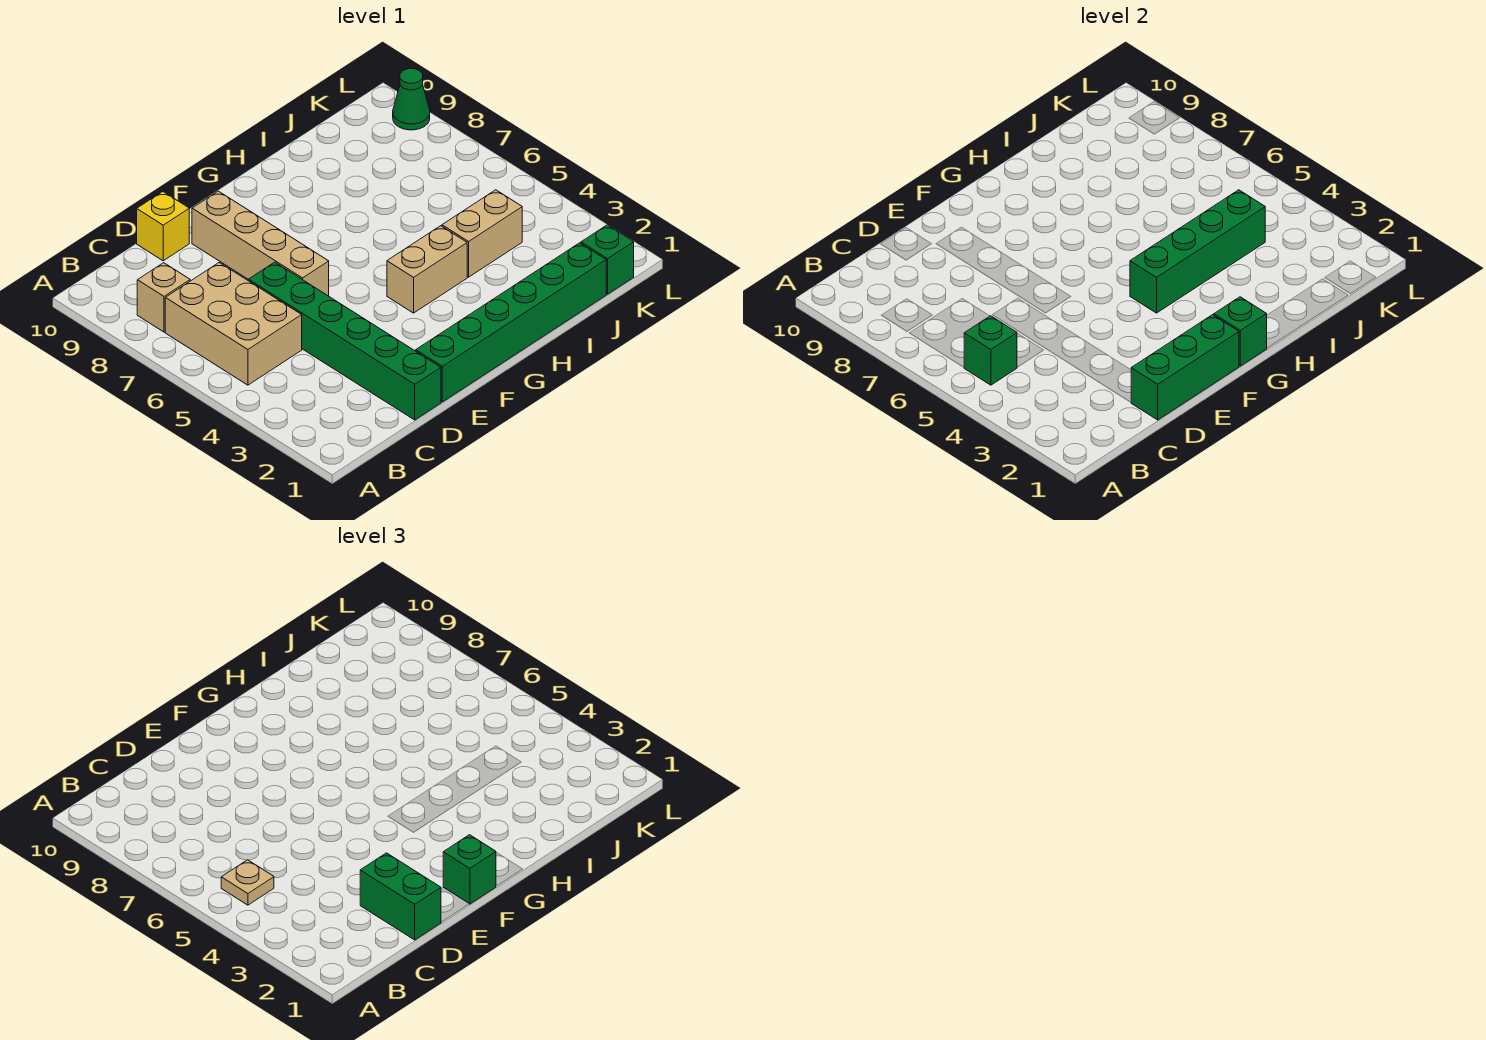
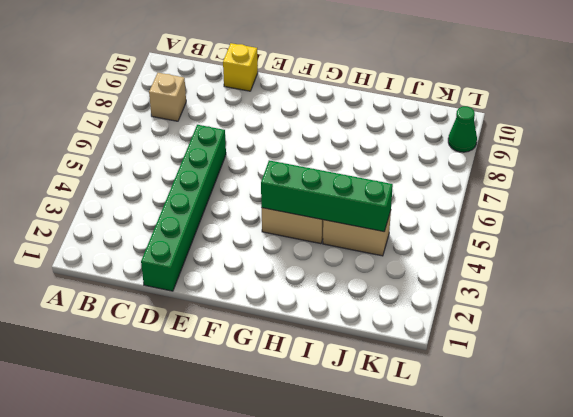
none -> tan brick B5:C7 level 1
none -> green brick E1:J1 level 1
none -> tan brick E6:E9 level 1

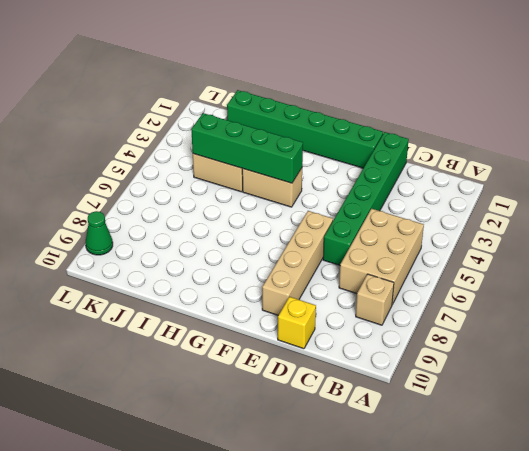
none -> green brick K1 level 1
none -> green brick B5 level 2
none -> green brick D1:F1 level 2

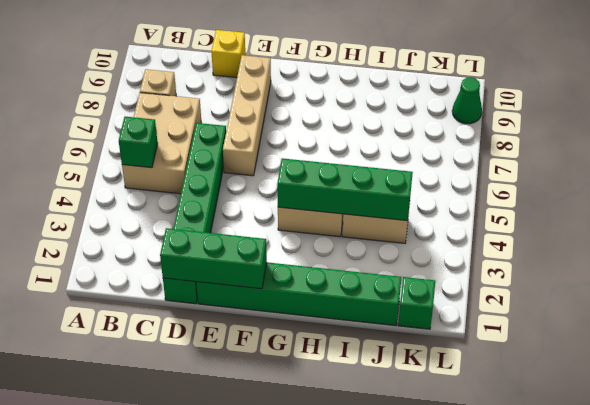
none -> green brick G1 level 2
none -> tan plate B5 level 3
none -> green brick D1:D2 level 3

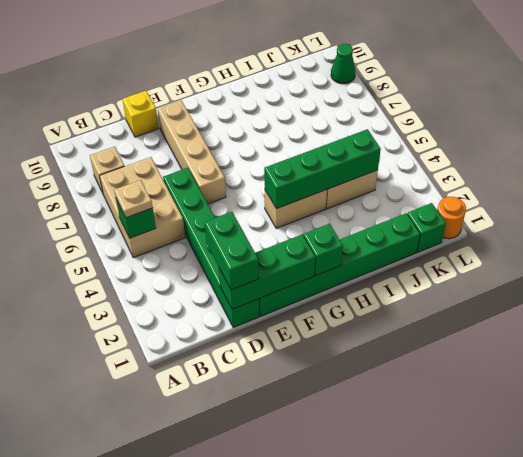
orange round brick L1 level 1 -> none
none -> green brick F1 level 3

